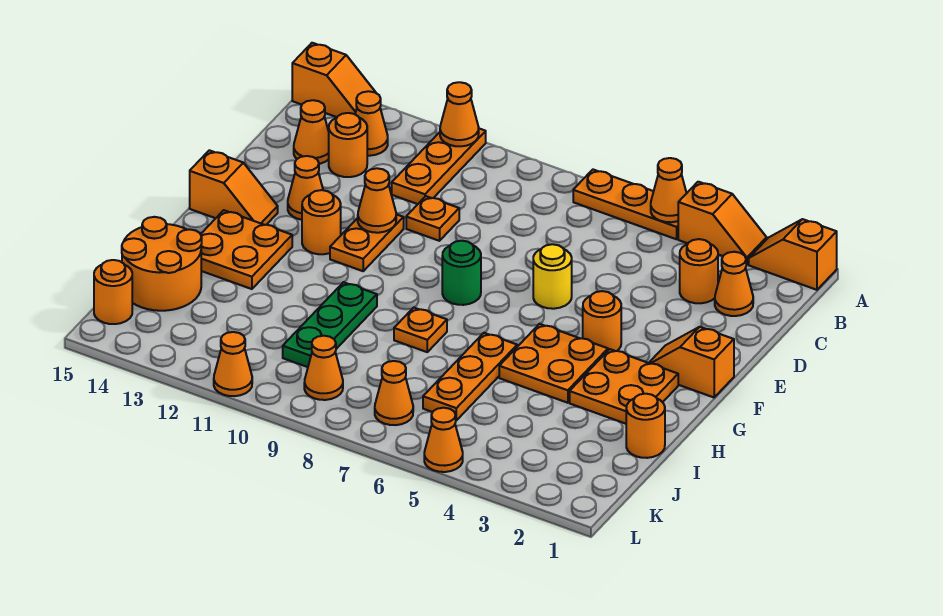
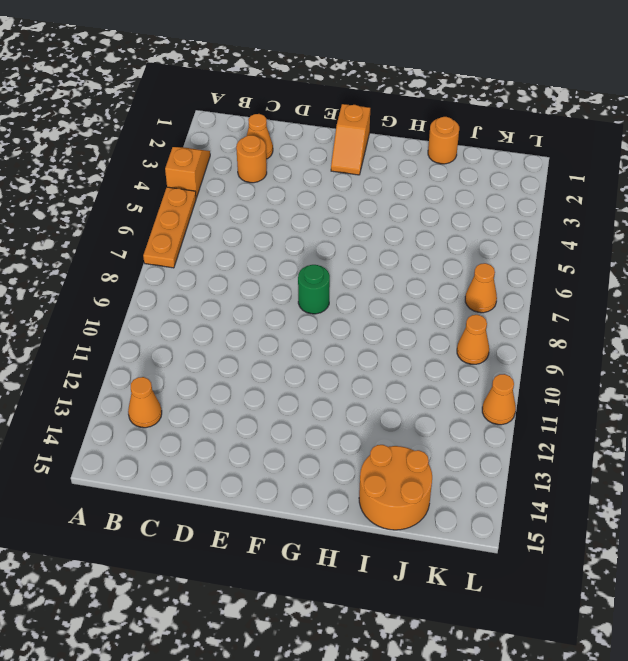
none -> orange slope A1:A2 level 1 top 1
none -> orange plate A11:C11 level 1
none -> orange slope A14:A15 level 1 top 15
none -> orange round brick C13 level 1

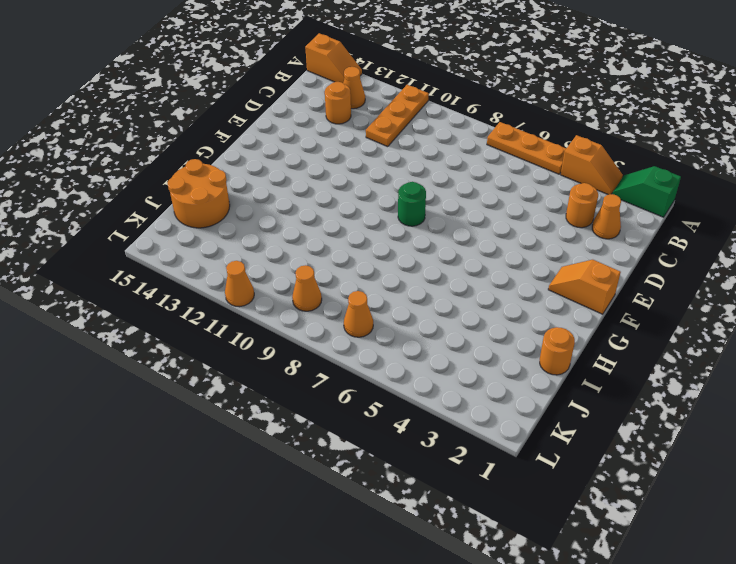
green slope A1:A2 level 1 top 1 -> orange slope A1:A2 level 1 top 1
none -> orange cone C14 level 1
none -> orange plate D10 level 1
none -> yellow round brick E6 level 1
none -> orange plate E11:F11 level 1

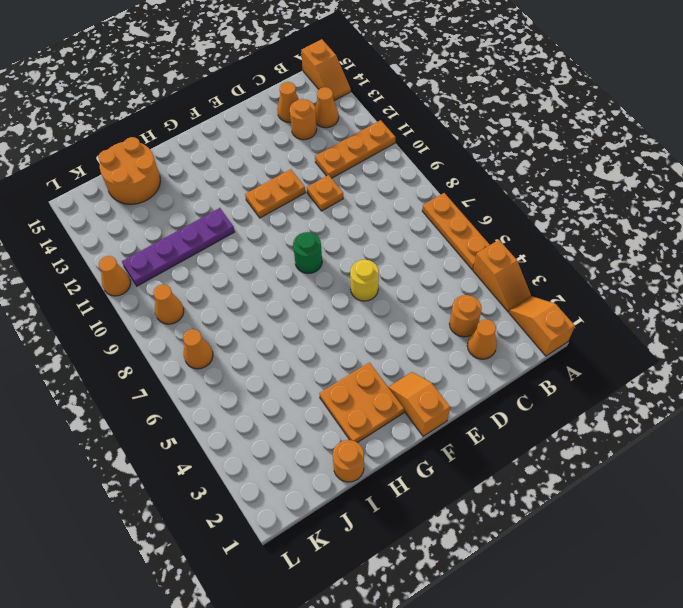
purple plate H11:K11 level 1 -> none
none -> orange cone E13 level 1
none -> orange round brick F4 level 1
none -> orange round brick F12 level 1
none -> orange slope F14:F15 level 1 top 15

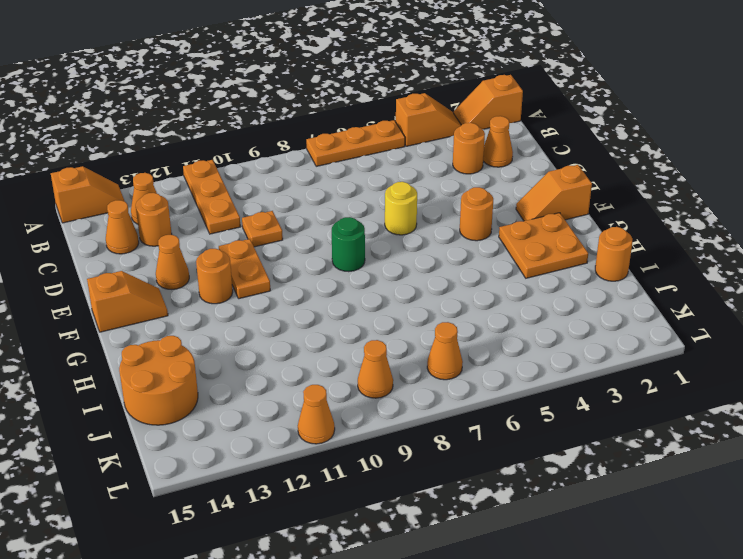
none -> orange plate G4:H5 level 1
none -> orange plate G13:H14 level 1
none -> orange plate H6:J6 level 1
none -> orange plate H8 level 1

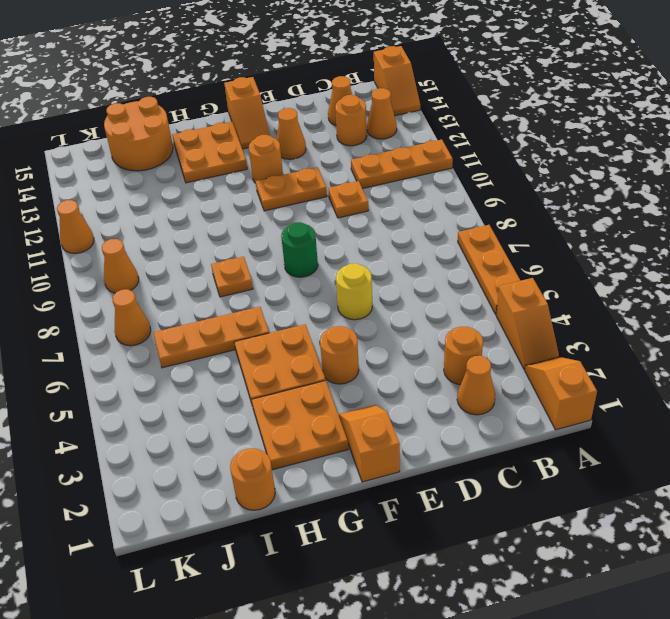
none -> green plate H10:J10 level 1
none -> orange round brick K15 level 1
none -> orange cone L5 level 1
none -> orange cone A5 level 2

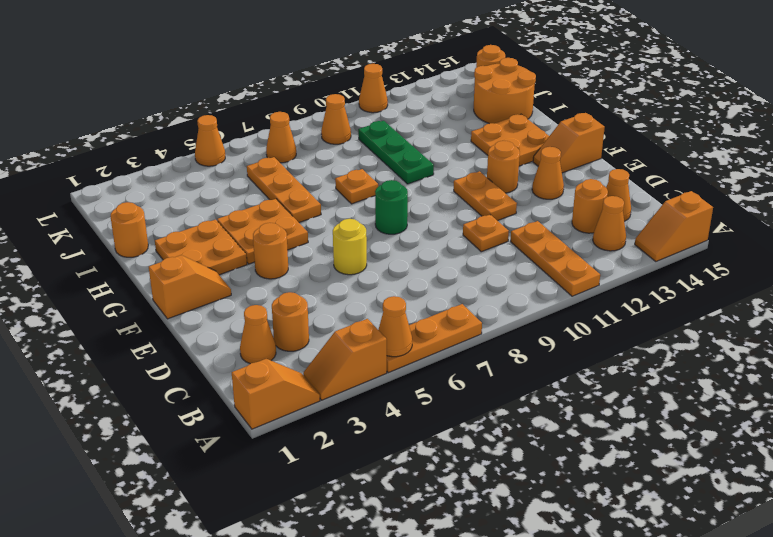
none -> orange cone A11 level 2
none -> orange cone E11 level 2

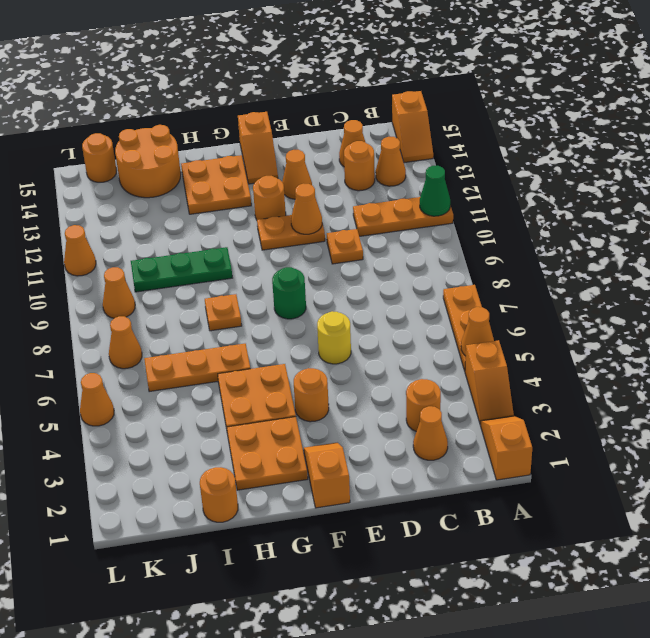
green cone A11 level 2 -> orange cone A11 level 2

